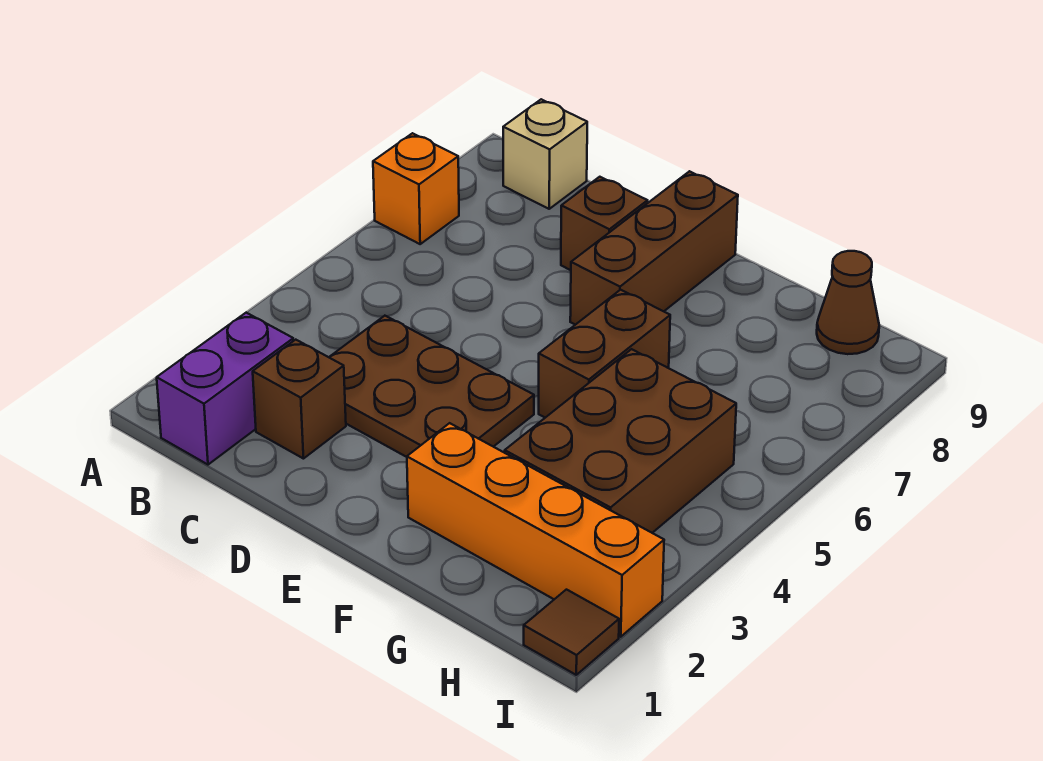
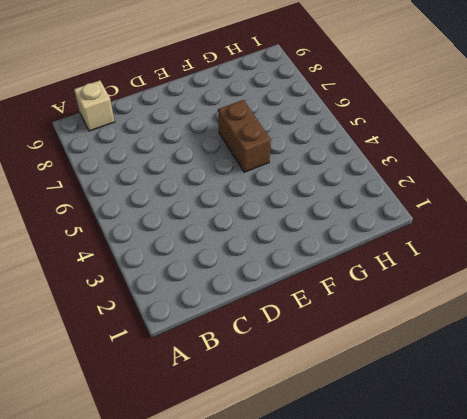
none -> orange brick A7 level 1
none -> purple brick B1:B2 level 1
none -> brown brick C2 level 1

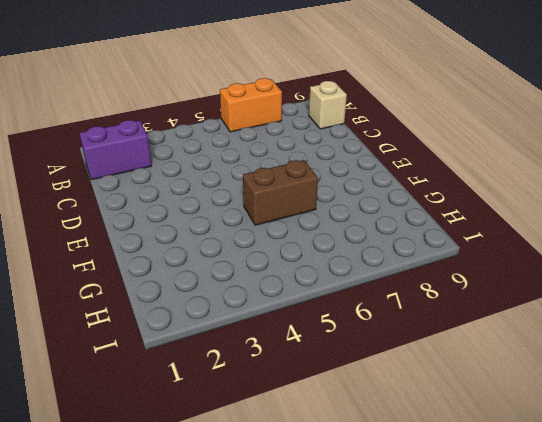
orange brick A6:A7 level 1 -> orange brick A7 level 1
none -> brown brick C2 level 1
none -> brown plate C3:E4 level 1
none -> brown brick D8 level 1

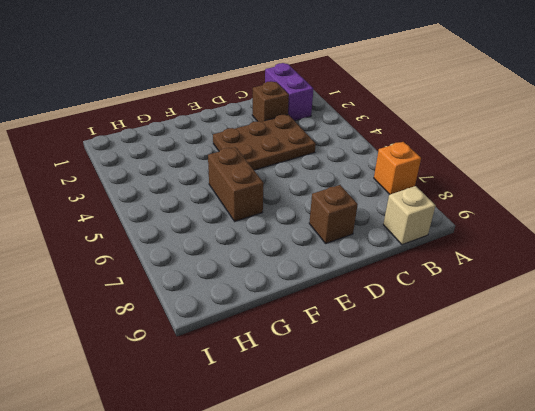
none -> brown brick E7:E9 level 1
none -> orange brick F2:I2 level 1
none -> brown brick G3:H5 level 1

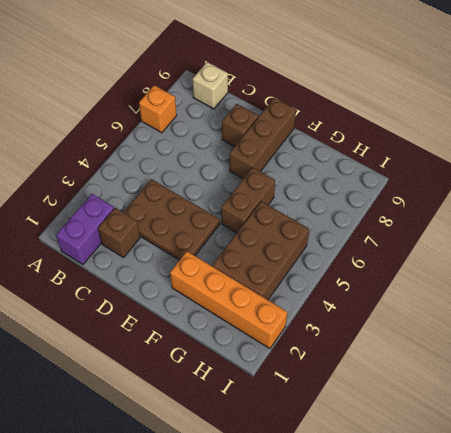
none -> brown cone H9 level 1
none -> brown tile I1 level 1

